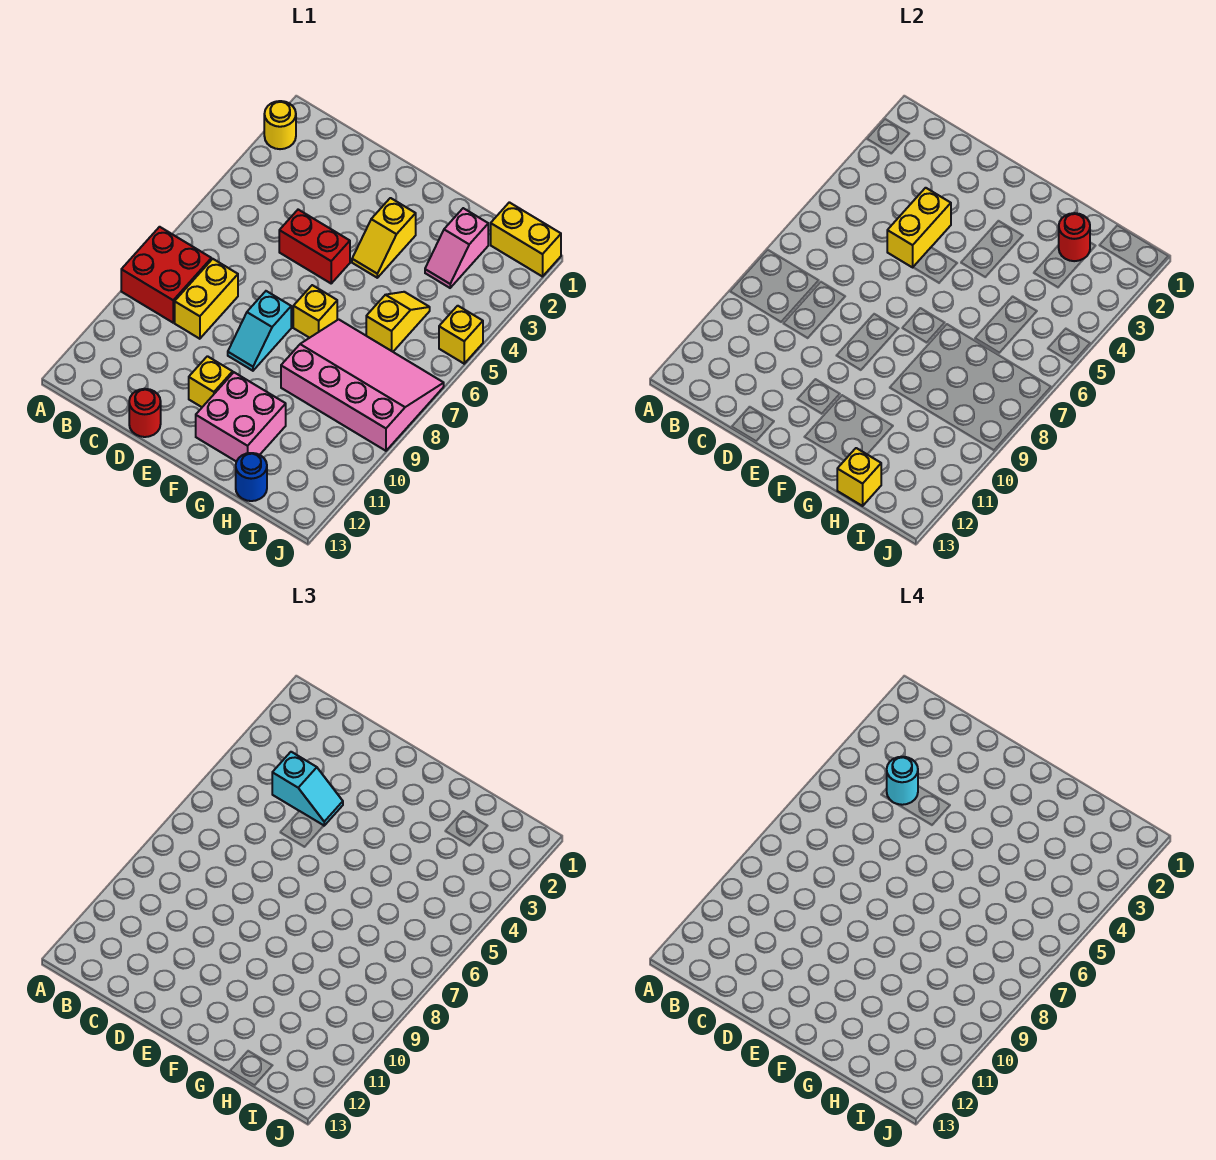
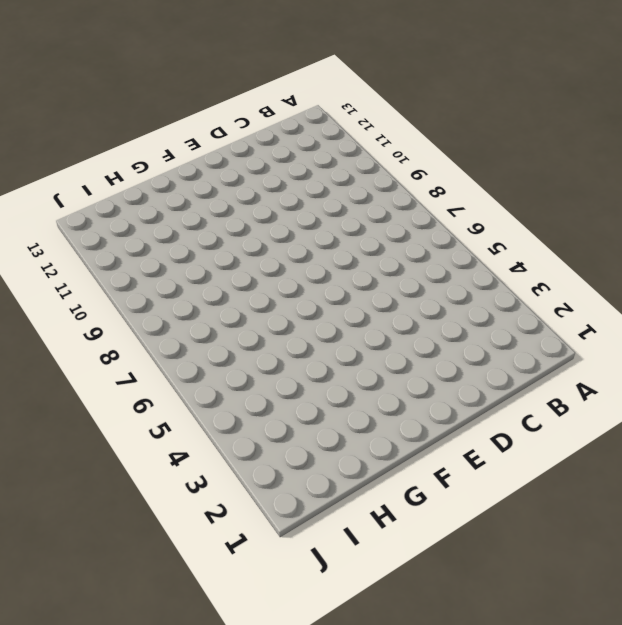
none -> yellow round brick A2 level 1
none -> red brick A8:B9 level 1
none -> yellow brick C8:C9 level 1

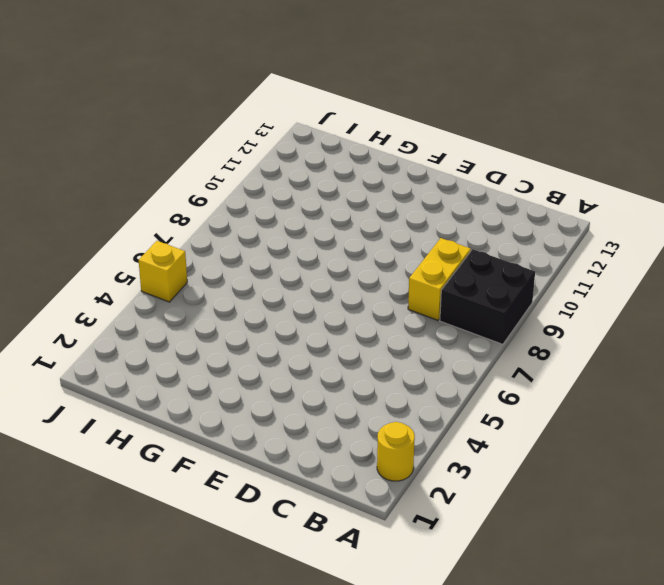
black brick A8:B9 level 1 -> red brick A8:B9 level 1
none -> red brick D5:E5 level 1
none -> red round brick D13 level 1
none -> cyan slope E8:E9 level 1 top 8

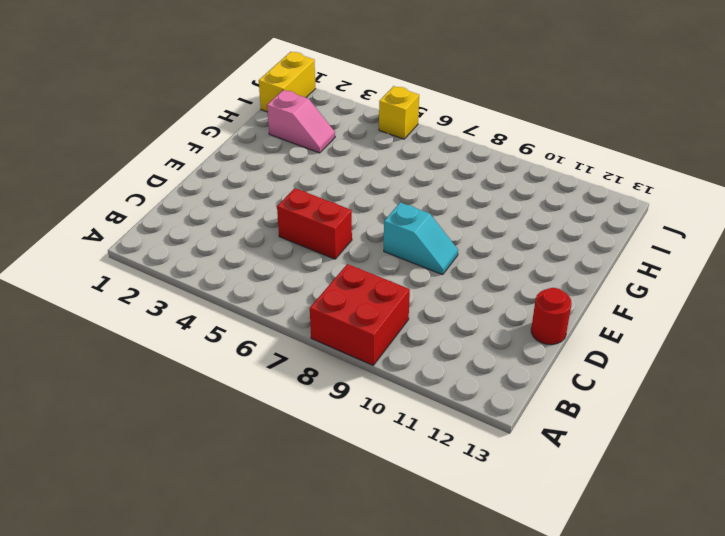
red brick D5:D6 level 1 -> red brick D5:E5 level 1
none -> yellow round brick A2 level 1
none -> yellow brick C8:C9 level 1
none -> yellow brick E11 level 1

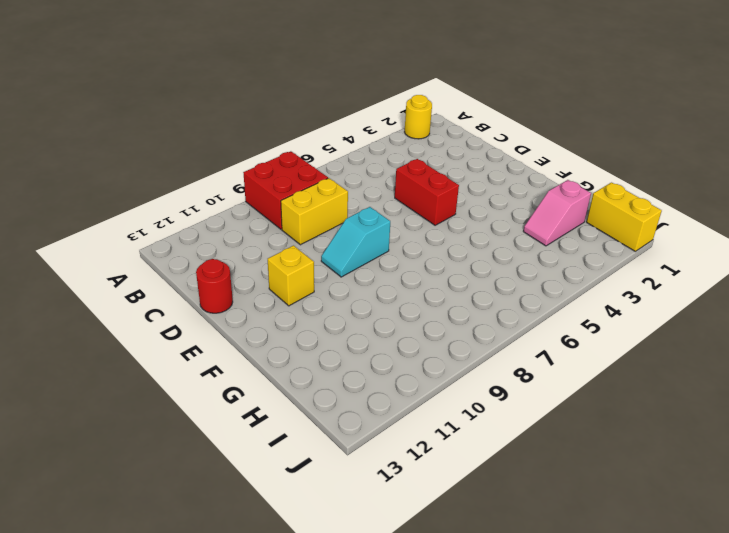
none -> yellow slope F3:F4 level 1 top 3
none -> yellow brick F7 level 1
none -> pink brick F11:G12 level 1

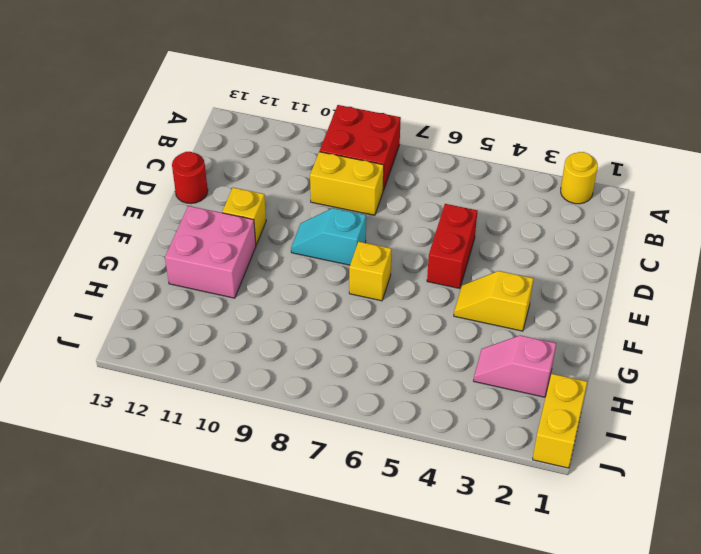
none -> pink slope G7:J9 level 1 top 9
none -> yellow slope H5:H6 level 1 top 6
none -> blue round brick H13 level 1

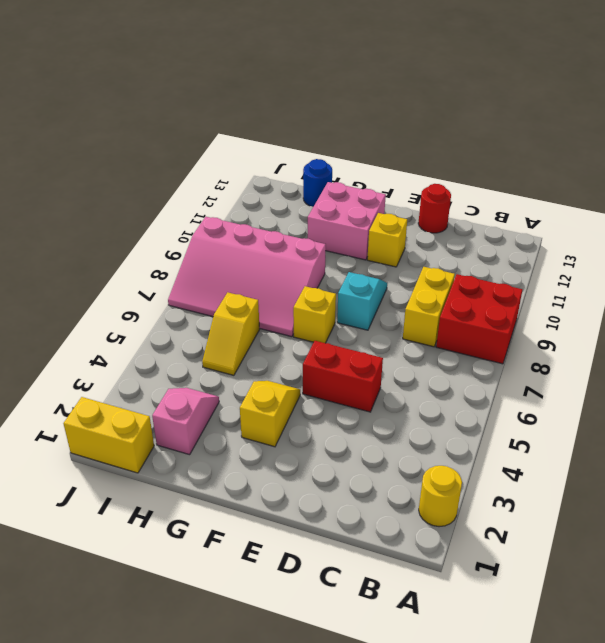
none -> yellow brick J5 level 1
none -> yellow brick D4:D5 level 2
none -> red round brick H2 level 2

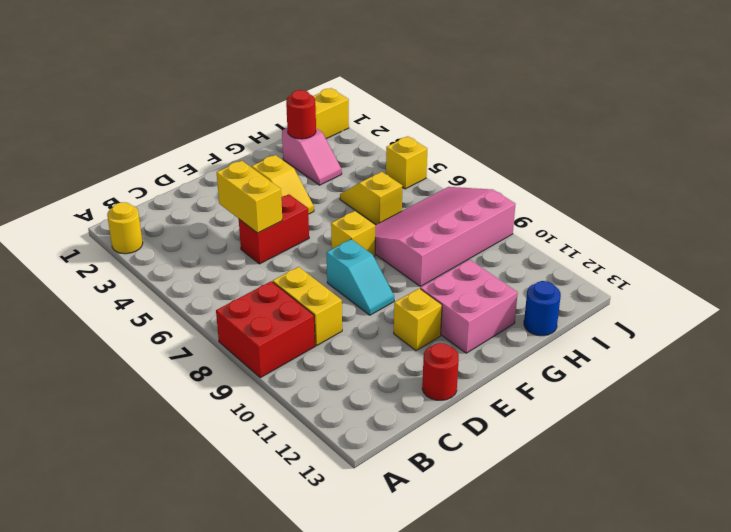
none -> yellow brick H13 level 2
none -> cyan slope C4:D4 level 3 top C
none -> cyan round brick C4 level 4

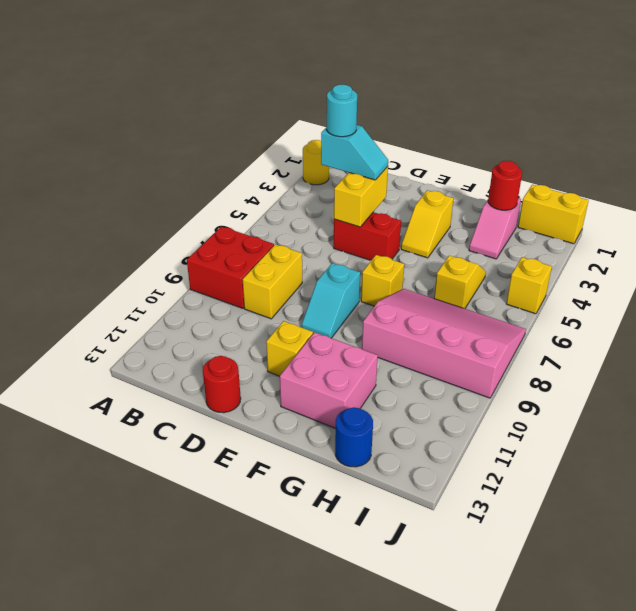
none -> yellow brick H13 level 2

